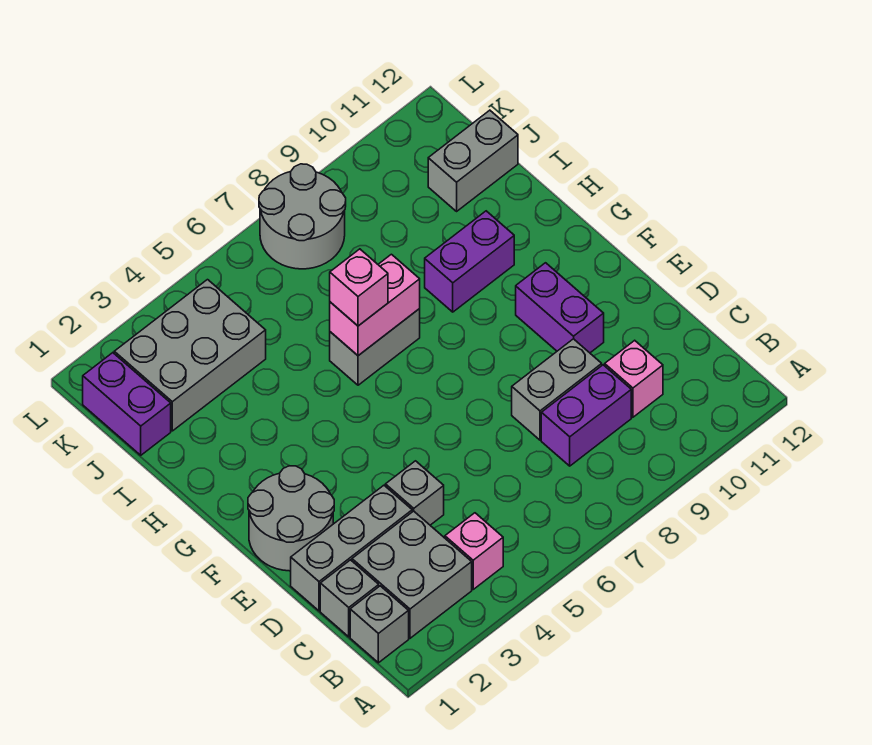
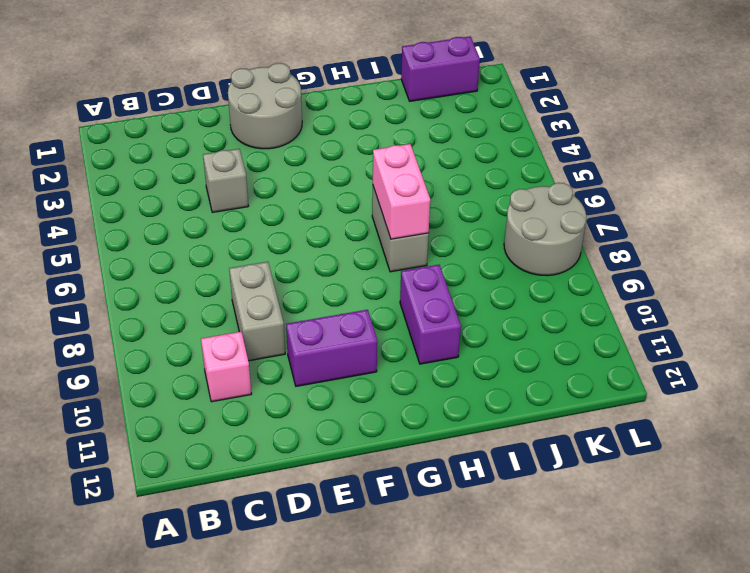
none -> grey brick B1 level 1
none -> grey brick B2:C3 level 1
none -> pink brick B4 level 1

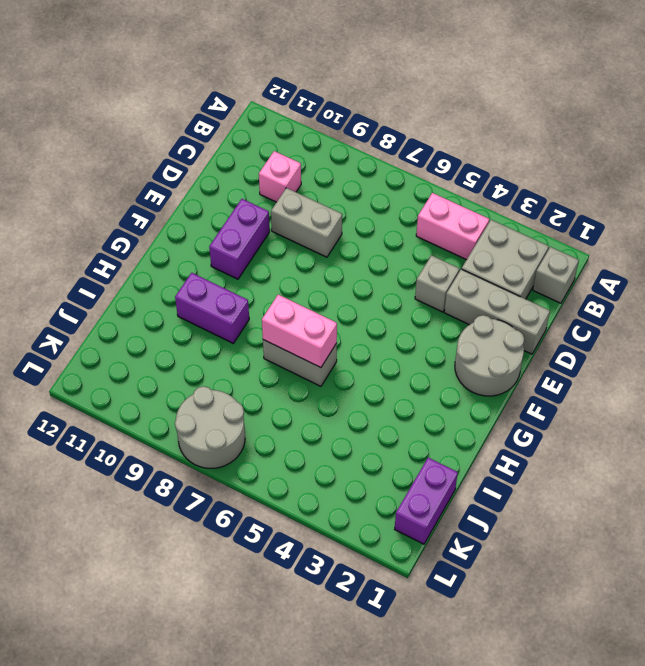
pink brick B4:B5 level 1 -> pink brick B4 level 1
none -> grey brick C1 level 1
none -> purple brick C8:C9 level 1
none -> grey brick J2:K4 level 1

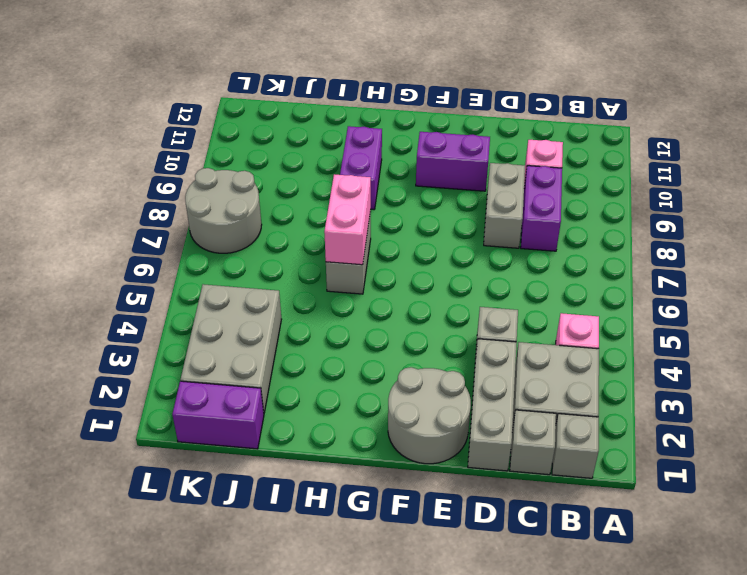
none -> grey brick J11:J12 level 1
none -> pink brick H6 level 3

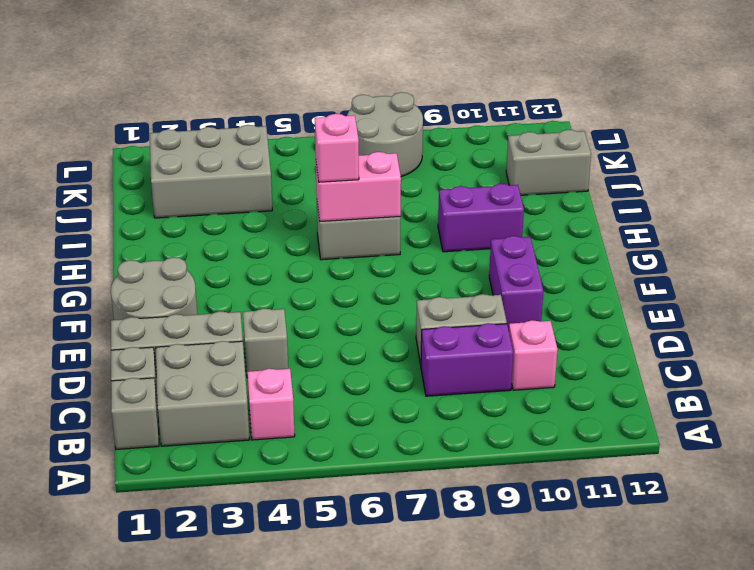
none -> purple brick J1:K1 level 1

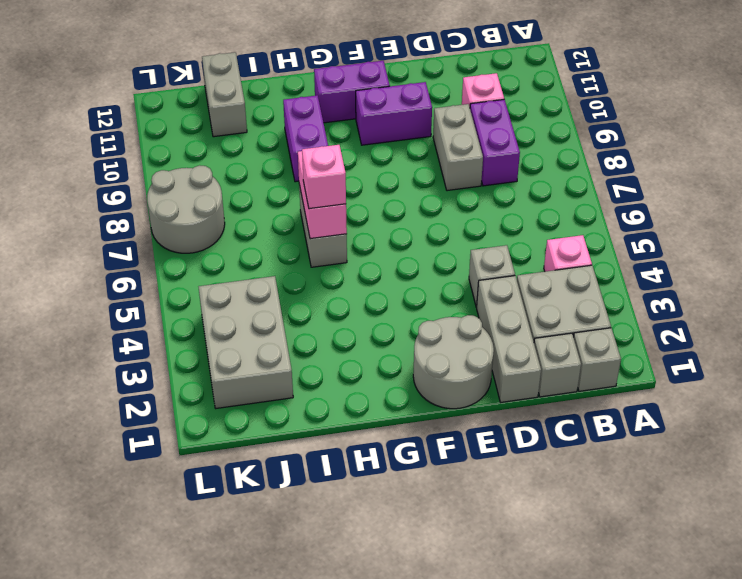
purple brick F11:G11 level 1 -> purple brick J1:K1 level 1

